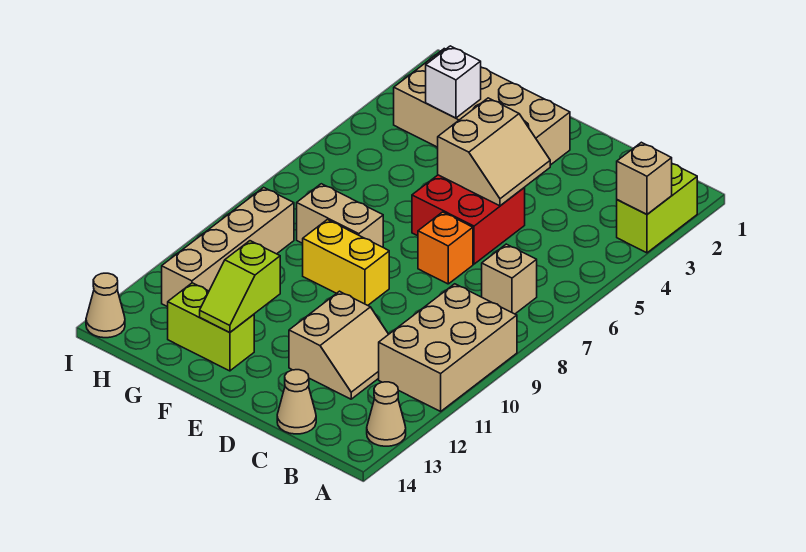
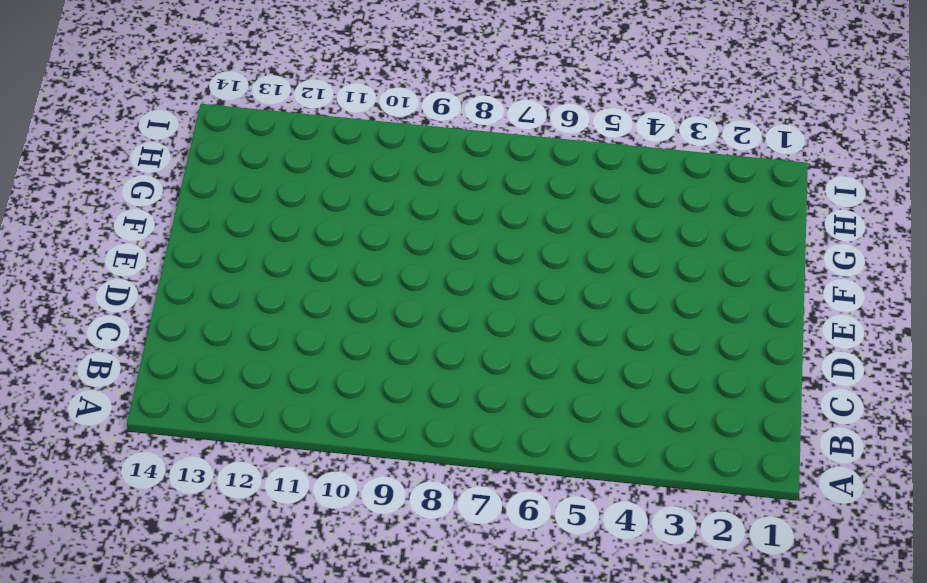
none -> lime brick A2:A3 level 1
none -> tan brick A9:B11 level 1
none -> tan cone A13 level 1

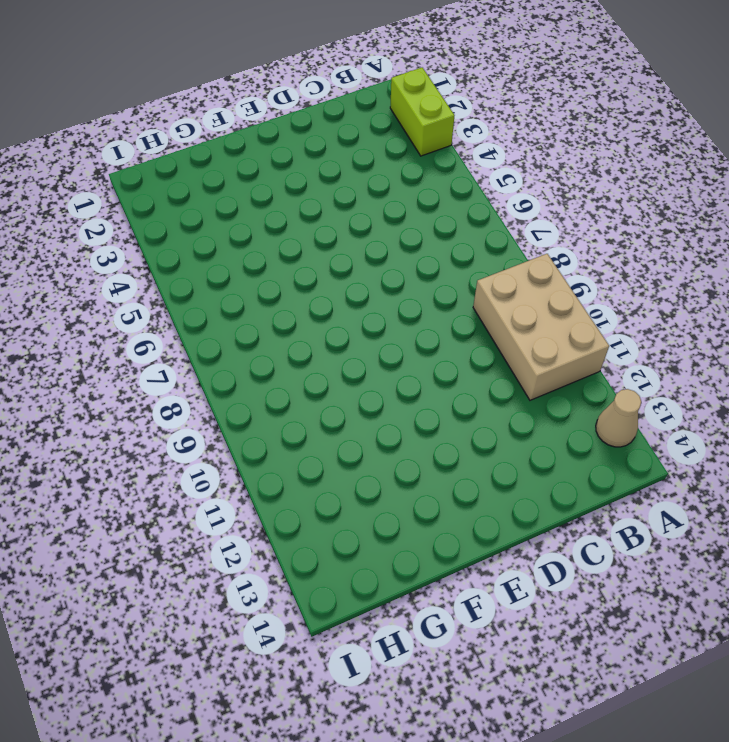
none -> tan brick B7 level 1
none -> tan slope C11:D12 level 1 top D
none -> tan cone C14 level 1

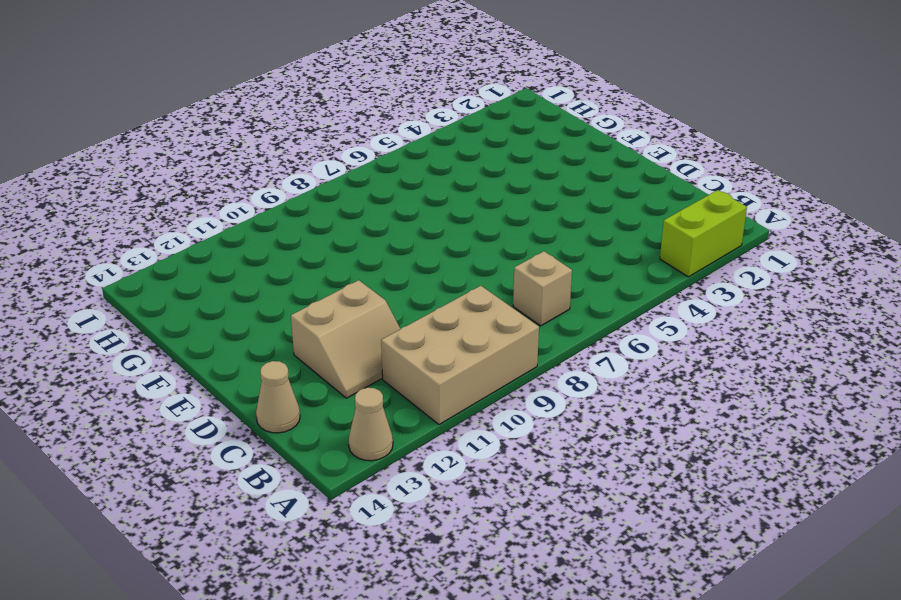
none -> red brick D5:E6 level 1
none -> orange brick D7 level 1
none -> tan brick E2:H3 level 1

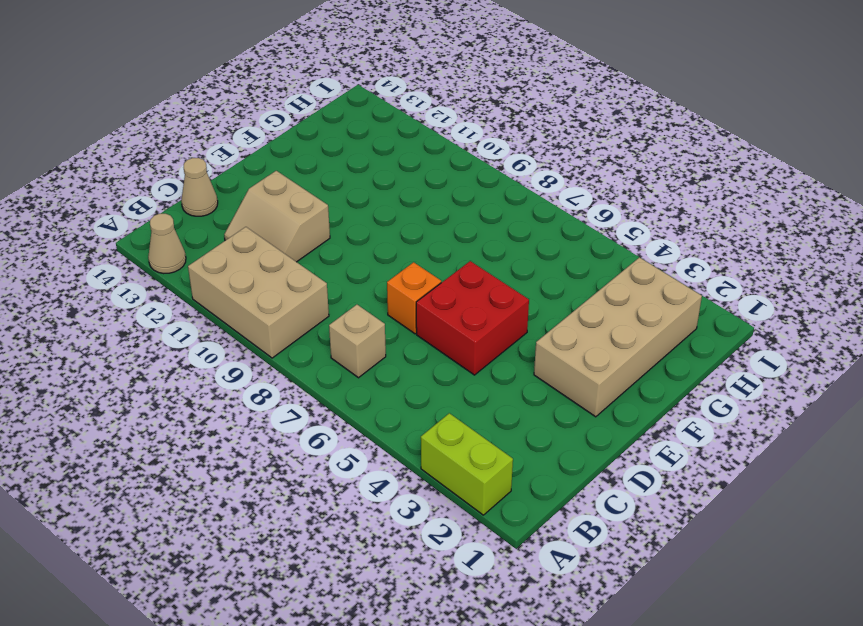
none -> yellow brick E9:F9 level 1
none -> tan brick F8:G8 level 1
none -> lime brick F13:G13 level 1

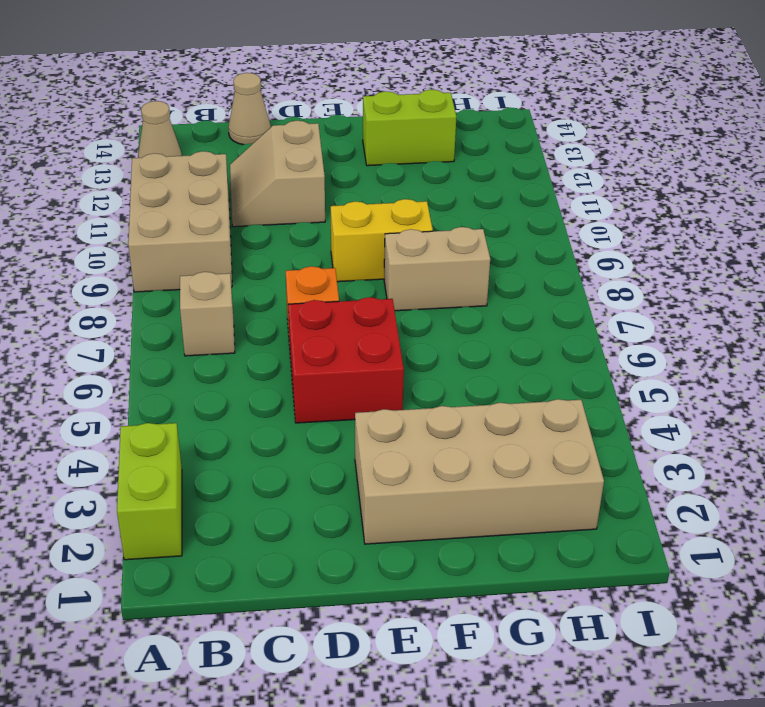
none -> tan brick H9:H12 level 1
none -> tan cone I14 level 1
none -> tan brick A3 level 2

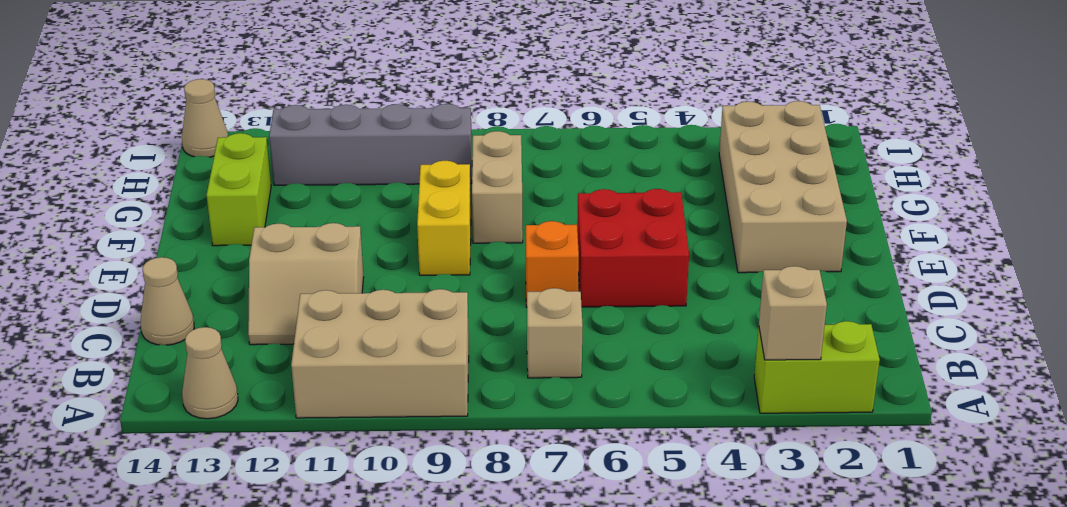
grey brick H9:H12 level 1 -> tan brick H9:H12 level 1
none -> tan slope D4:E5 level 2 top E
none -> lime slope F12:F13 level 2 top 12
none -> white brick G3 level 2

